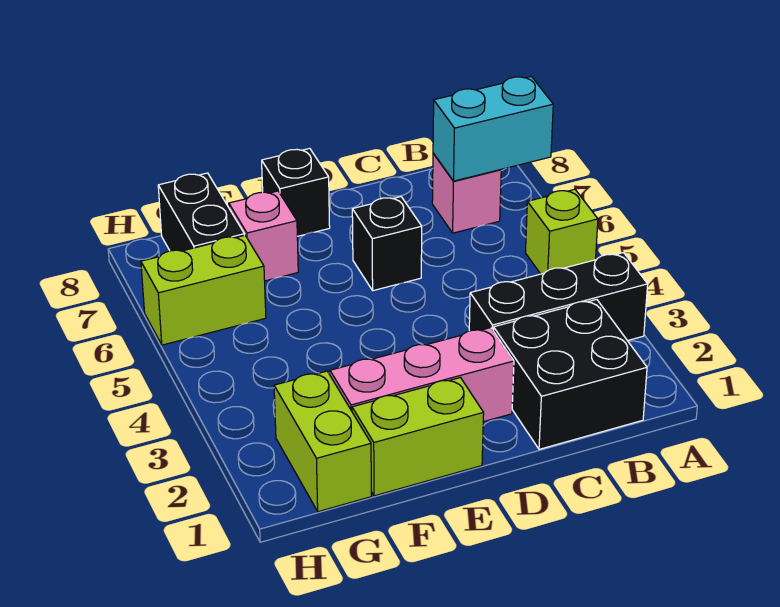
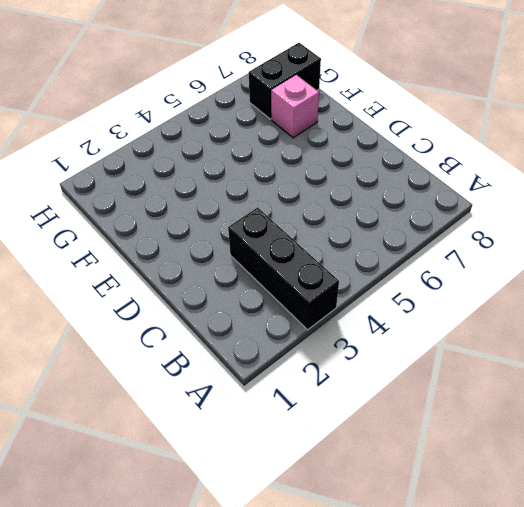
none -> lime brick A5 level 1
none -> black brick B1:C2 level 1
none -> pink brick B7 level 1

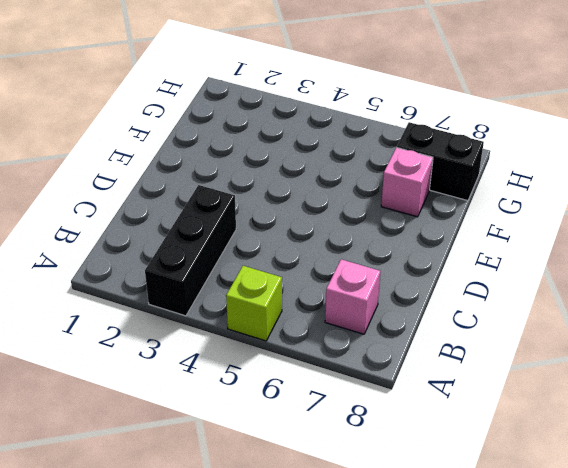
none -> black brick B1:C2 level 1
none -> pink brick D2:F2 level 1
none -> black brick D6 level 1

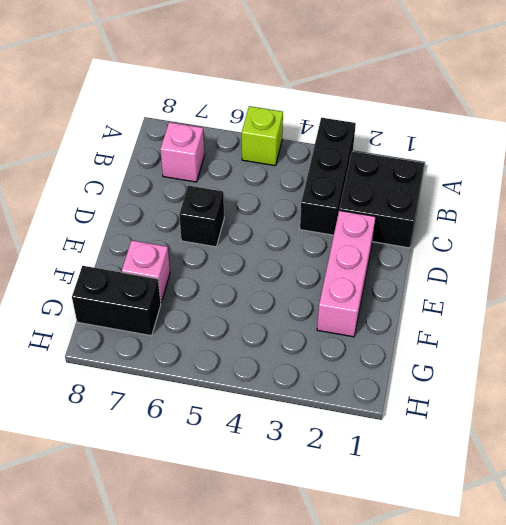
none -> lime brick E1:F1 level 1
none -> black brick E8 level 1
none -> lime brick G1:G2 level 1

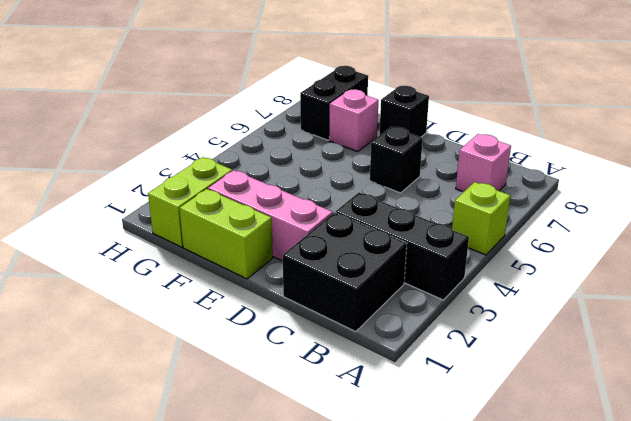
none -> lime brick G6:H6 level 1
none -> cyan brick A7:B7 level 2

